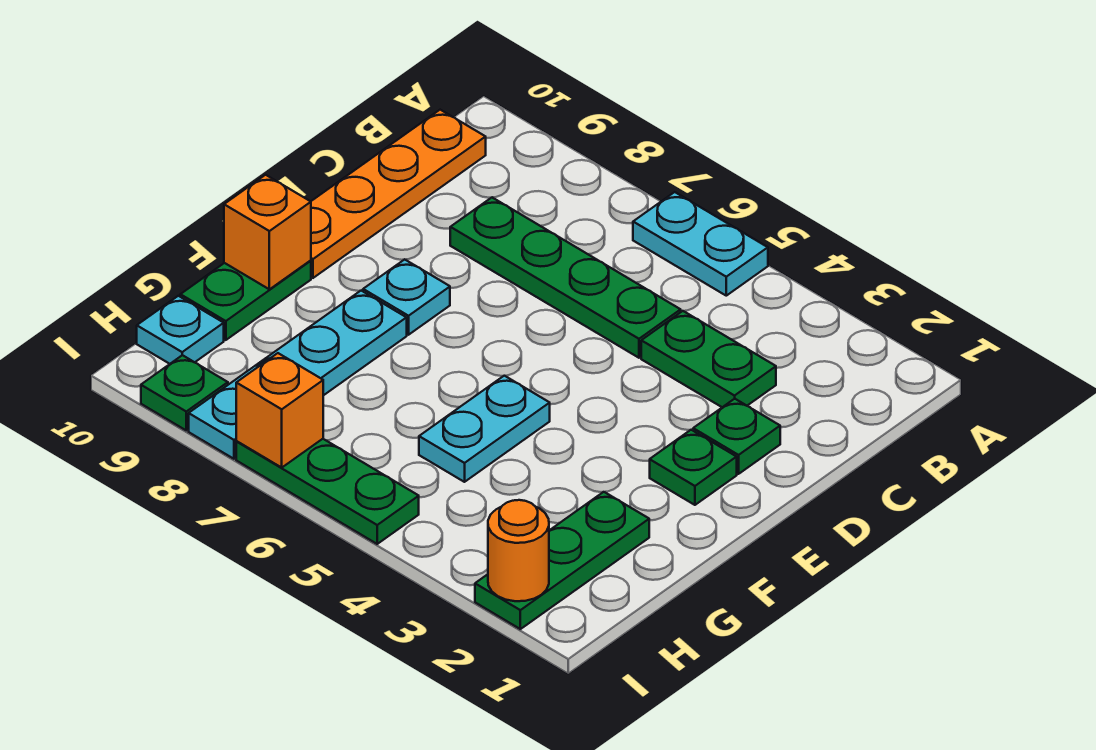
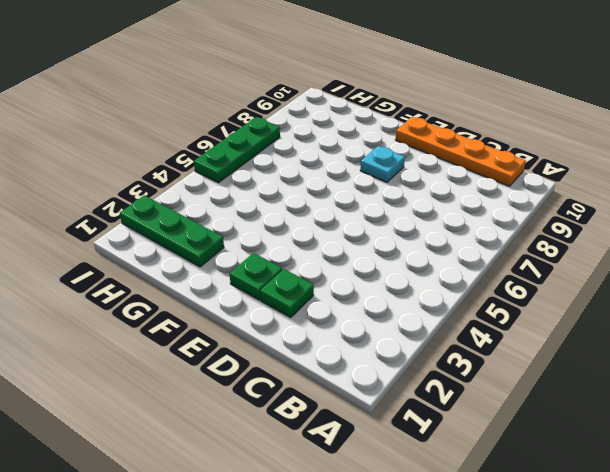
none -> cyan plate A5:A6 level 1
none -> green plate C3:C4 level 1
none -> green plate C5:C8 level 1

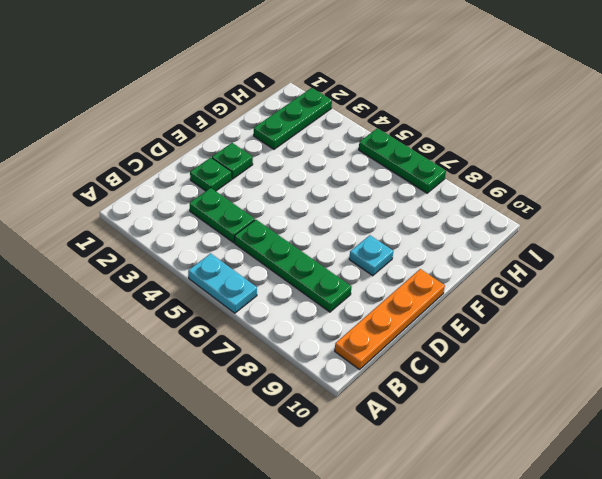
none -> cyan plate F5:G5 level 1
none -> cyan plate F8:I8 level 1
none -> green plate F10:G10 level 1

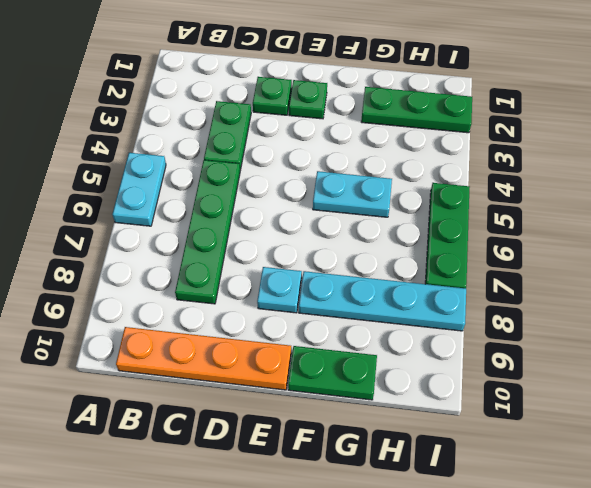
none -> cyan plate H10 level 1
none -> green plate I9 level 1
none -> orange brick F10 level 2

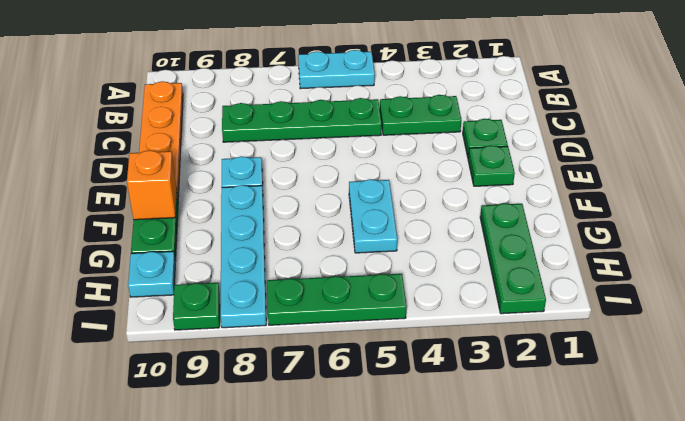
none -> orange round brick I2 level 2
none -> orange brick I7 level 2

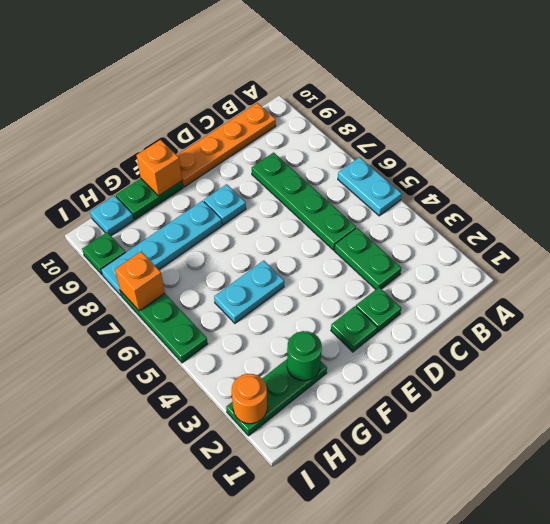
green round brick G2 level 2 -> none

